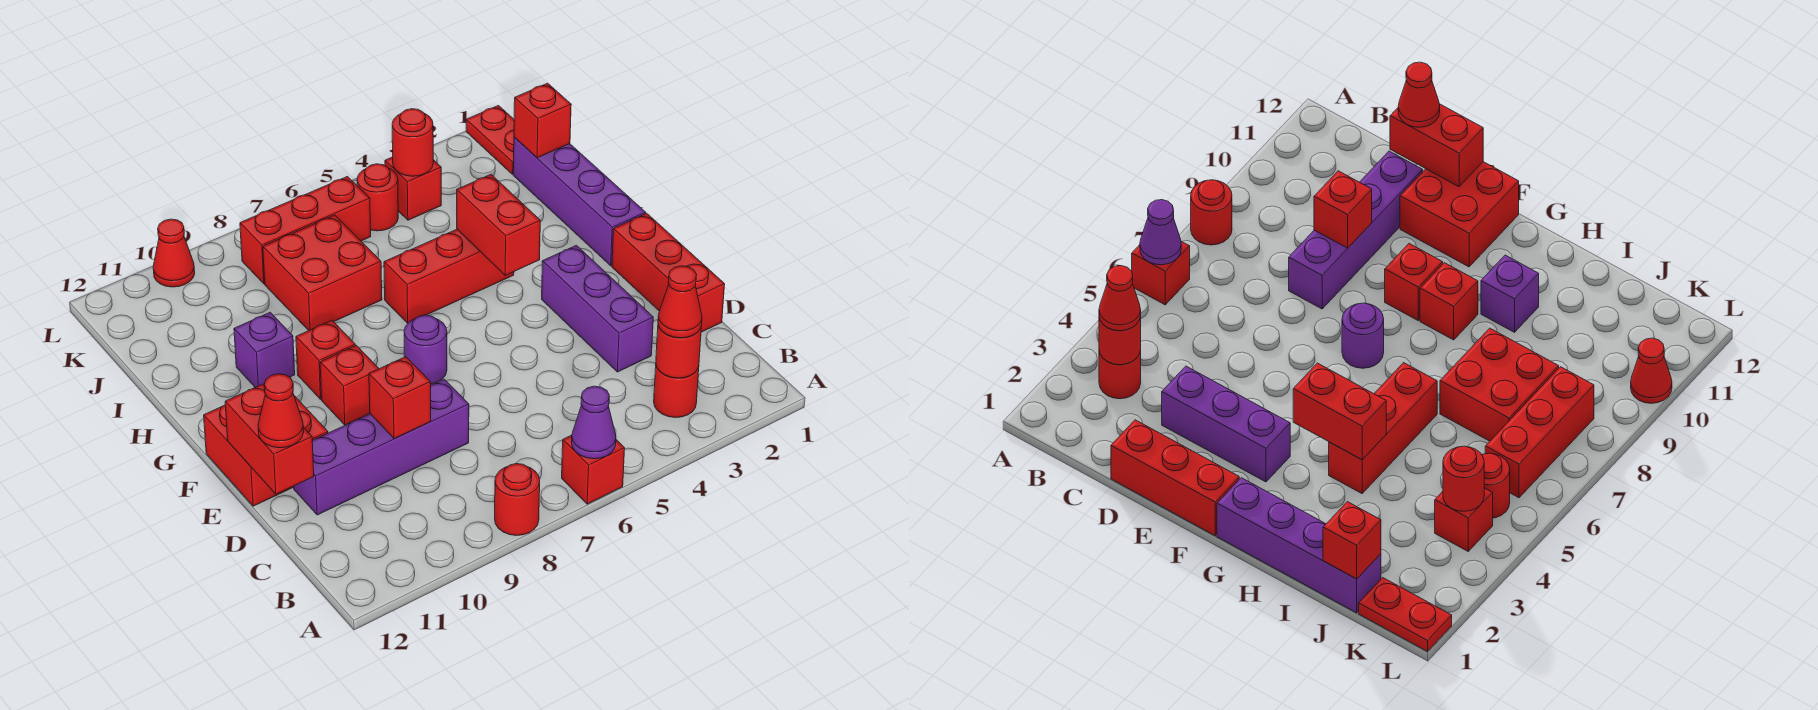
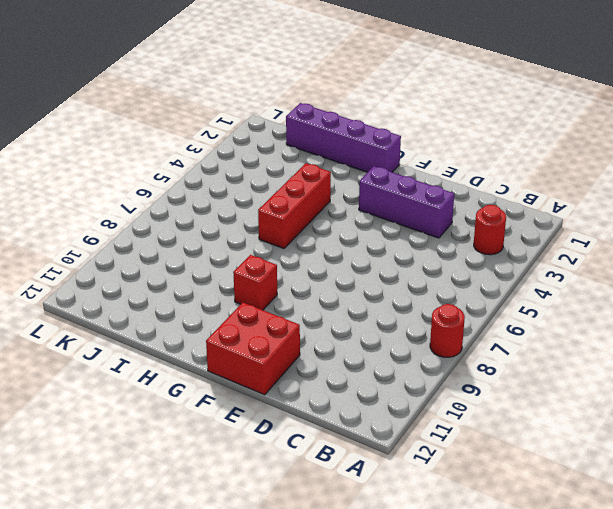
none -> red brick A6 level 1
none -> red brick D1:F1 level 1
none -> purple brick D8:D11 level 1

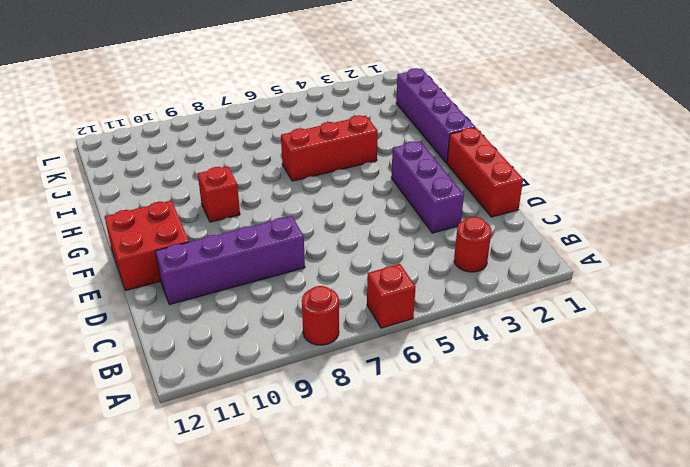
none -> purple round brick F7 level 1
none -> red brick F9 level 1
none -> purple brick H10 level 1

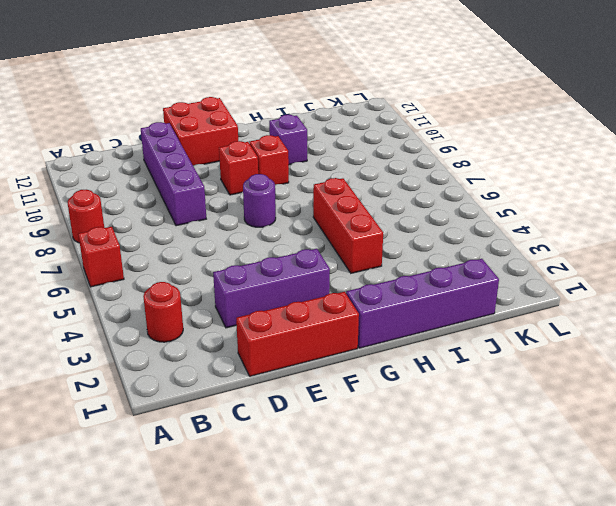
none -> red brick I7:J8 level 1
none -> red plate K1:L1 level 1
none -> red brick K4 level 1

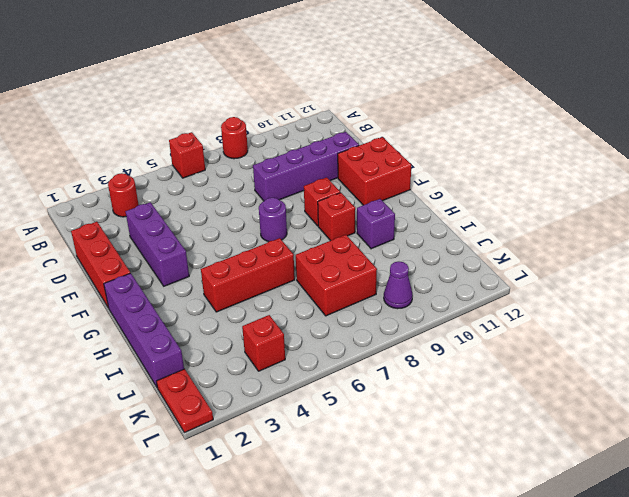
purple cone K9 level 1 -> purple cone A6 level 2
none -> red round brick K5 level 1
none -> red brick K6:K8 level 1
none -> red cone L10 level 1

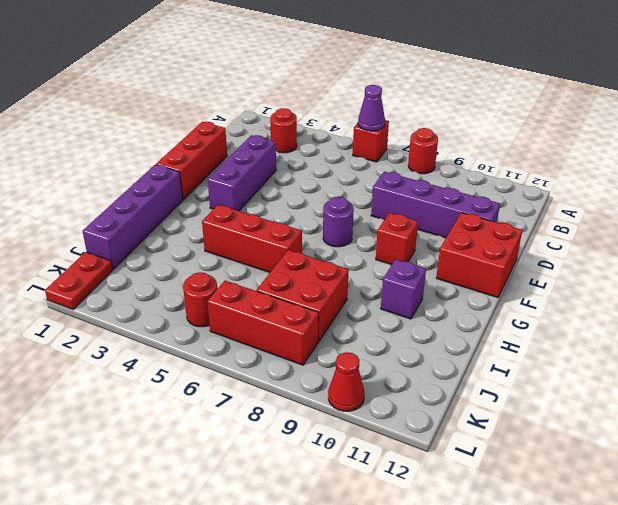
none -> red brick G9 level 1
none -> red brick K4 level 1
none -> red round brick B3 level 2

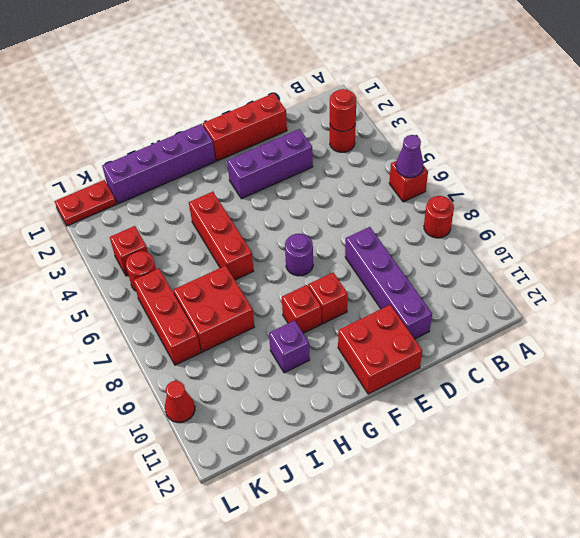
none -> red brick D9 level 2
none -> red brick D12:E12 level 2
none -> red brick G4:H4 level 2

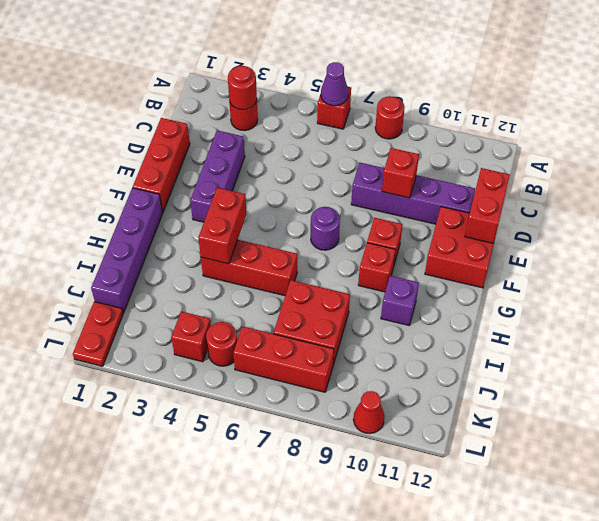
none -> red brick J1 level 2
none -> red round brick K4 level 2
none -> red cone B3 level 3

